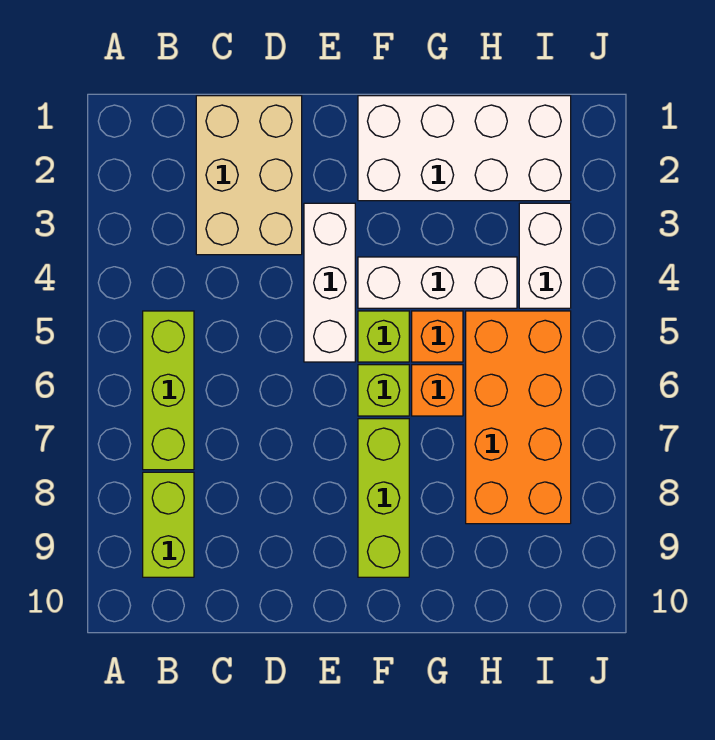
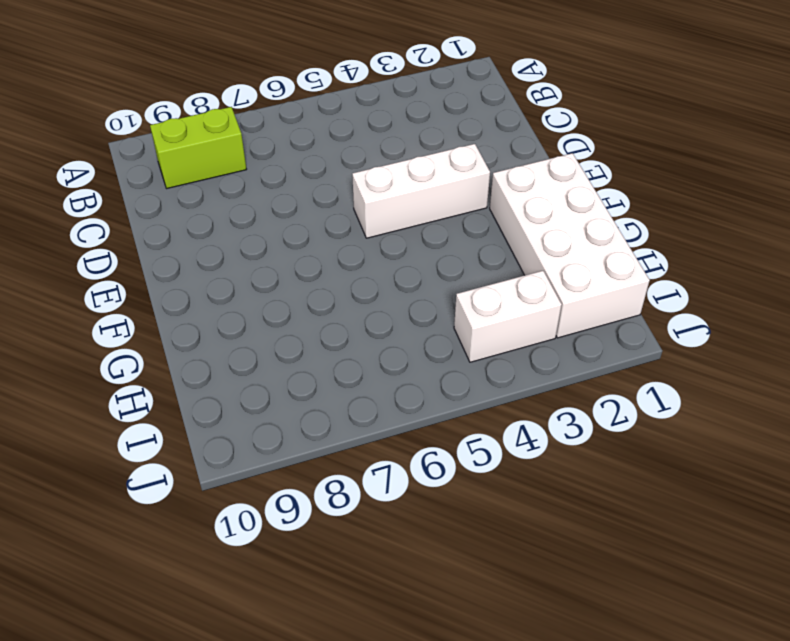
none -> lime brick B5:B7 level 1
none -> tan brick C1:D3 level 1
none -> white brick F4:H4 level 1

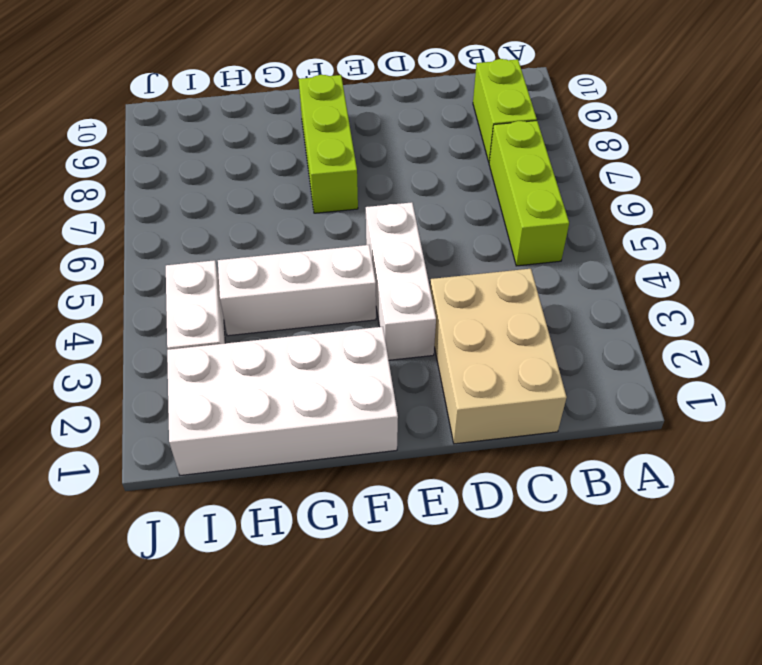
none -> lime brick F5 level 1
none -> lime brick F6 level 1
none -> orange brick G5 level 1

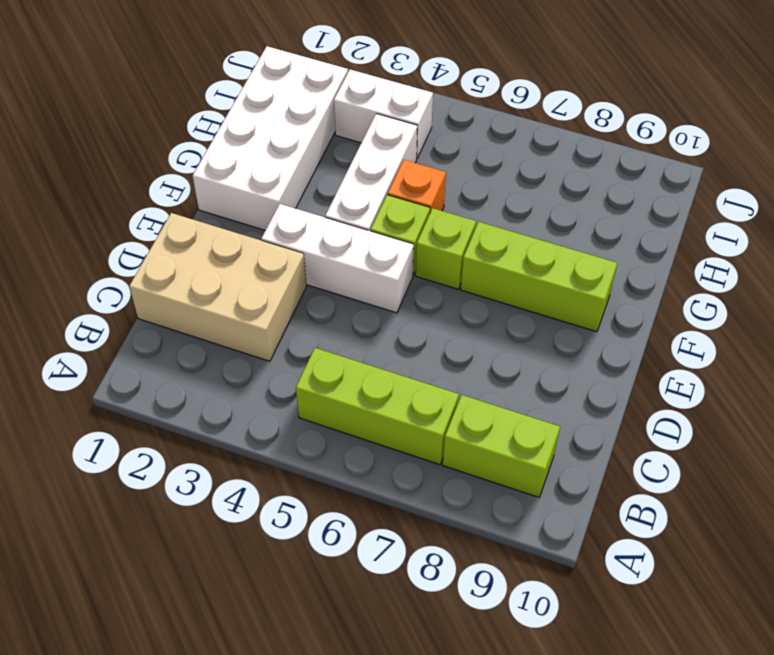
none -> orange brick G6 level 1
none -> orange brick H5:I8 level 1

